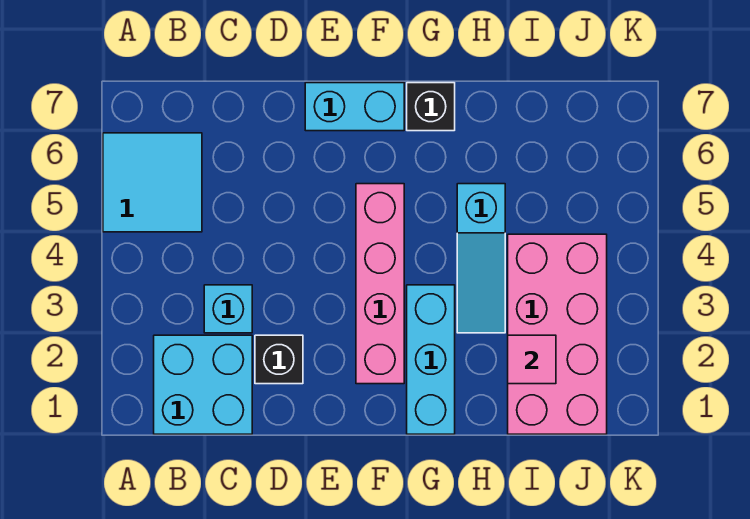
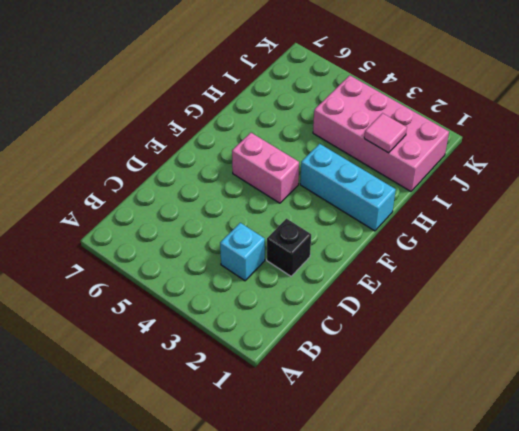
pink brick F4:F5 level 1 -> pink brick F2:F5 level 1
none -> cyan tile A5:B6 level 1
none -> cyan brick B1:C2 level 1

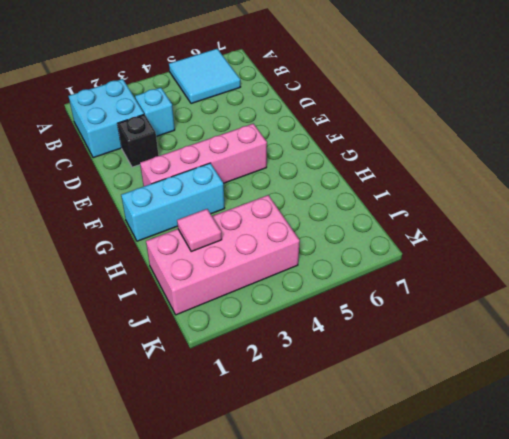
none -> cyan brick E7:F7 level 1
none -> black brick G7 level 1

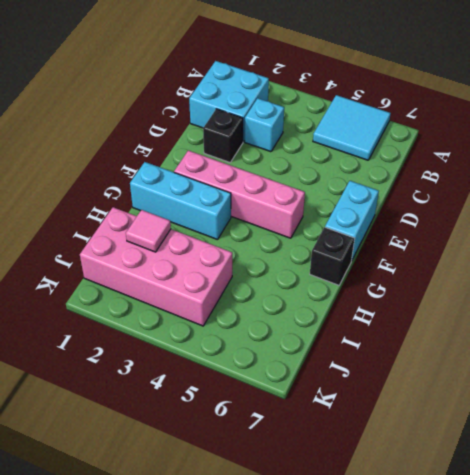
none -> cyan slope H3:H5 level 1 top 5

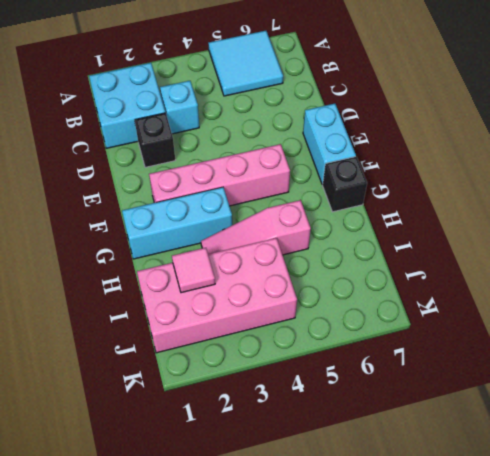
pink slope H3:H5 level 1 top 5 -> cyan slope H3:H5 level 1 top 5

